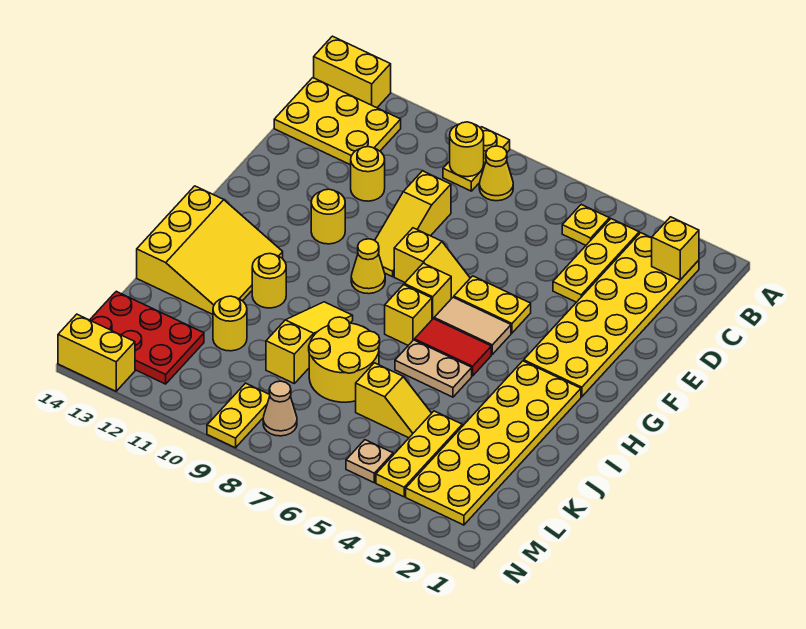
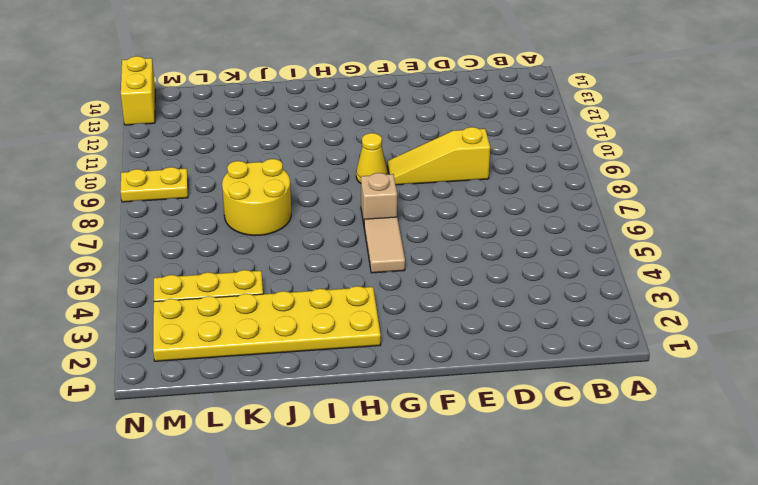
tan brick G7 level 1 -> yellow brick G7 level 1
none -> yellow plate A9:B9 level 1
none -> yellow brick A13:A14 level 1
none -> yellow plate B2:G3 level 1
none -> yellow plate B4:D4 level 1

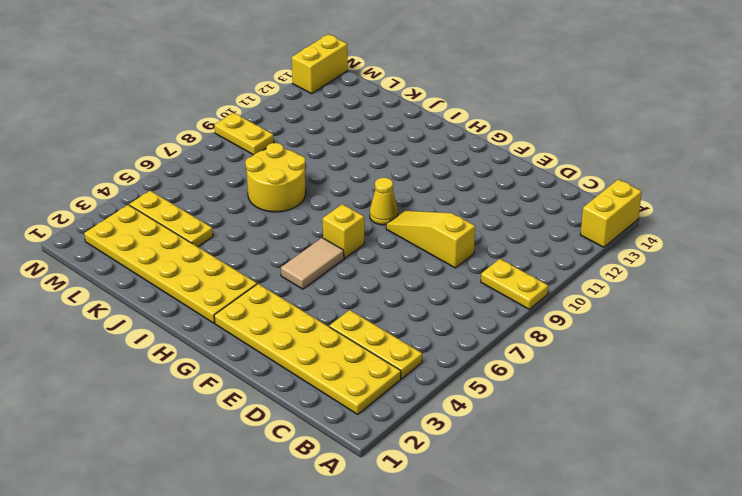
none -> yellow plate B5 level 1
none -> yellow cone B8 level 1
none -> yellow plate B12:C14 level 1
none -> yellow round brick D11 level 1

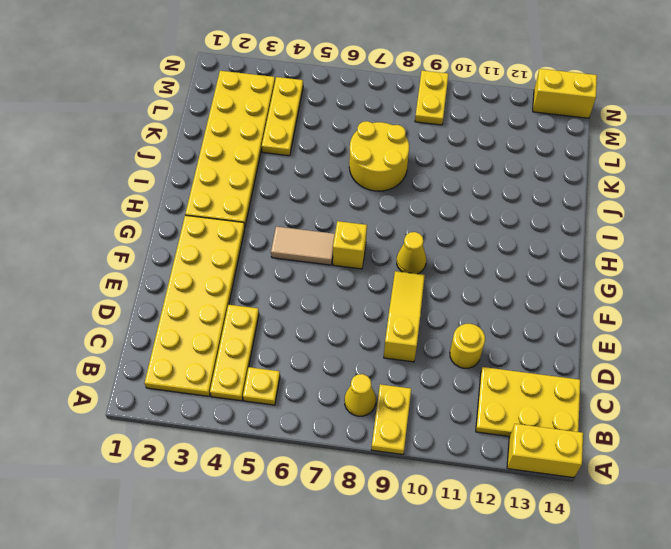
none -> yellow plate F5:F6 level 1
none -> yellow slope F7:F8 level 1 top 8
none -> yellow round brick F11 level 1
none -> red tile H5:H6 level 1

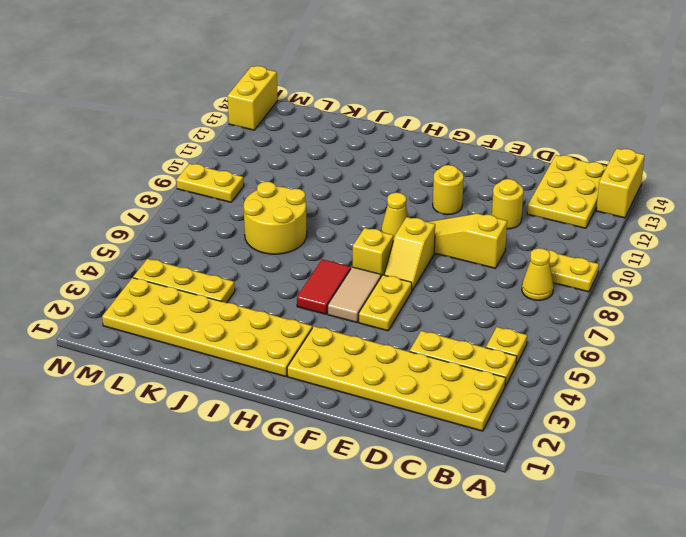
none -> yellow brick H7 level 1
none -> yellow slope H12:J14 level 1 top 14
none -> tan plate I5:I6 level 1
none -> yellow slope I9:K9 level 1 top K

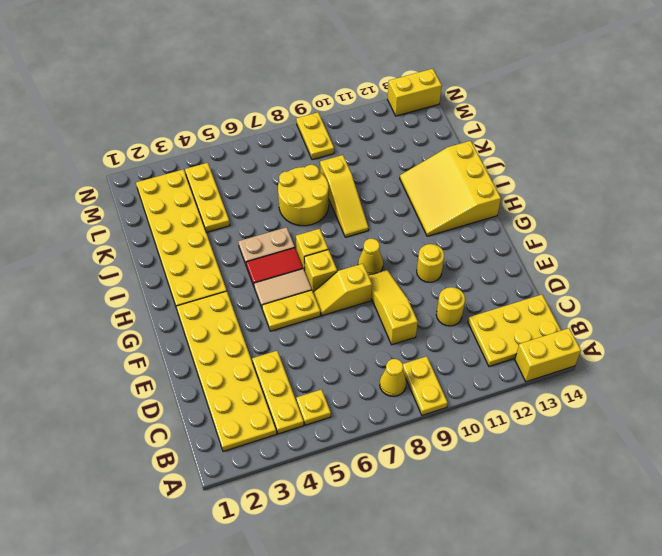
none -> yellow round brick I11 level 1
none -> yellow slope K5:K6 level 1 top 6
none -> yellow round brick K11 level 1
none -> red plate L12:M14 level 1

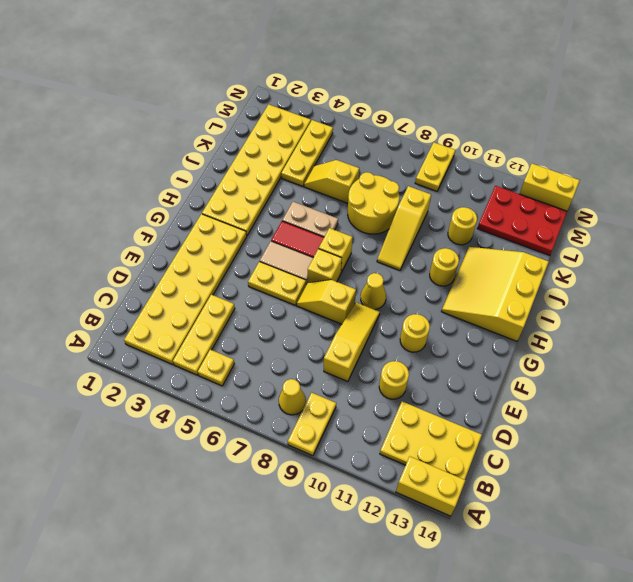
none -> tan plate M5 level 1
none -> tan cone M8 level 1
none -> yellow brick B2 level 2
none -> yellow round brick B9 level 2

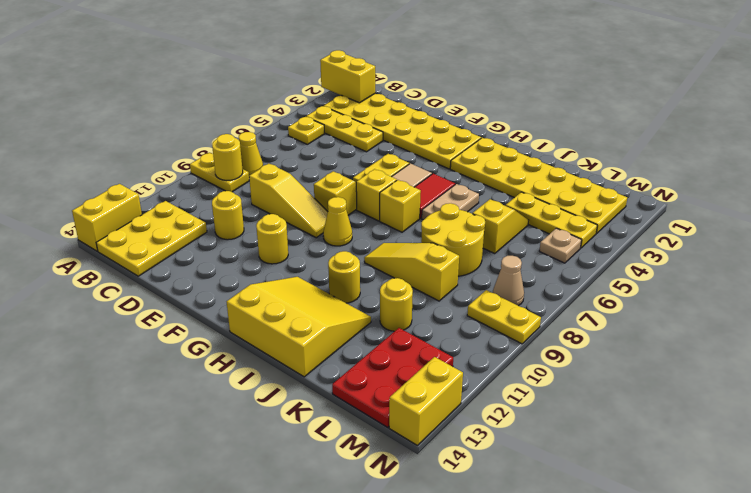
yellow brick A2:B2 level 2 -> yellow brick B2 level 2

